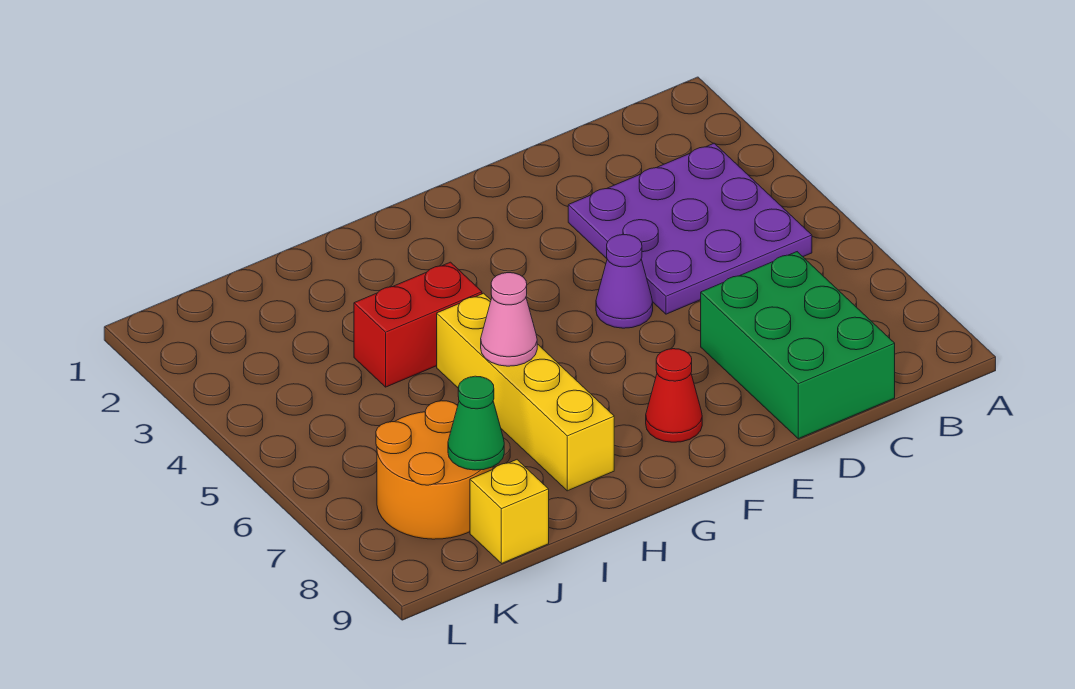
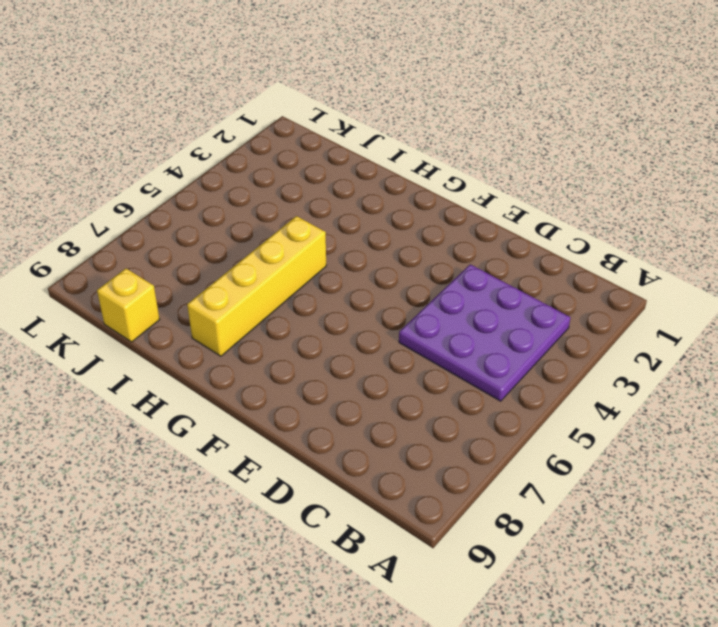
none -> green brick C7:D9 level 1
none -> purple cone E5 level 1

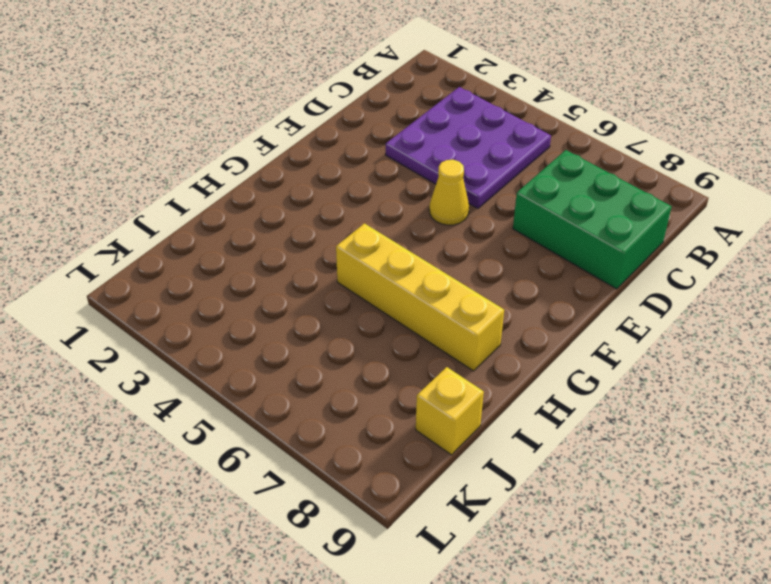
yellow cone E5 level 1 -> purple cone E5 level 1
none -> red cone F8 level 1
none -> red brick H4:I4 level 1

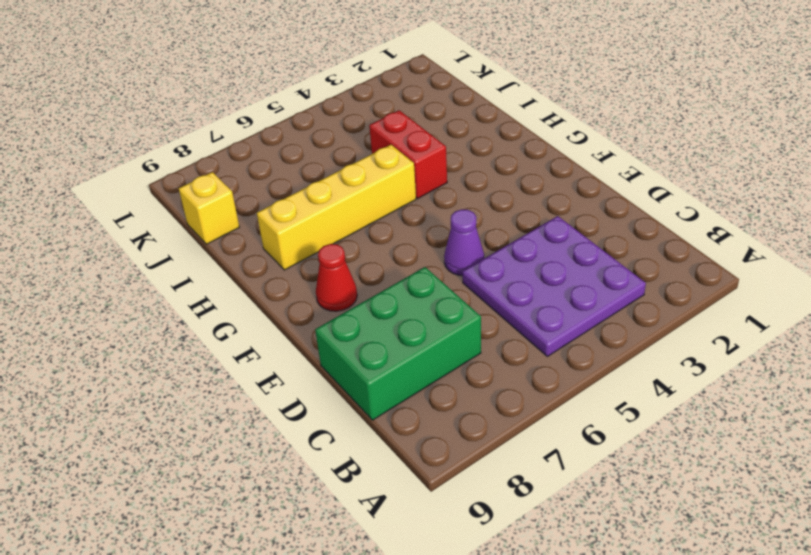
none -> orange round brick J7:K8 level 1
none -> pink cone H6 level 2

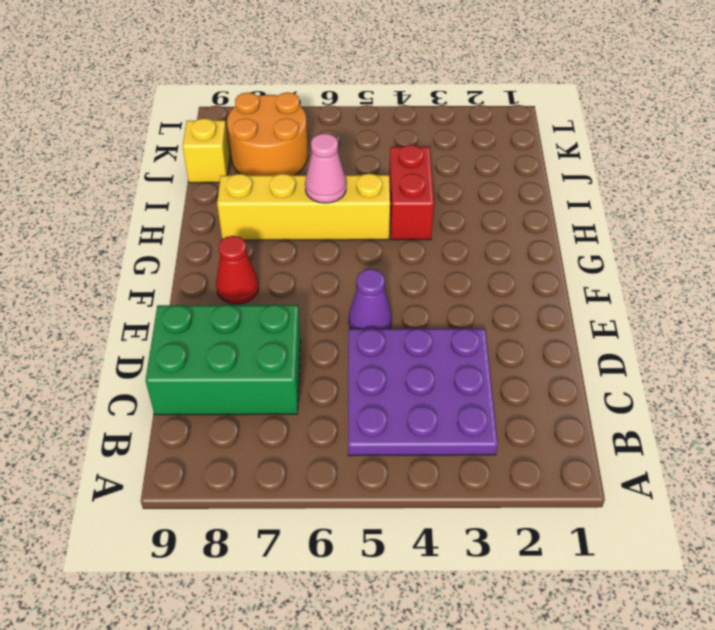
none -> green cone J8 level 2

